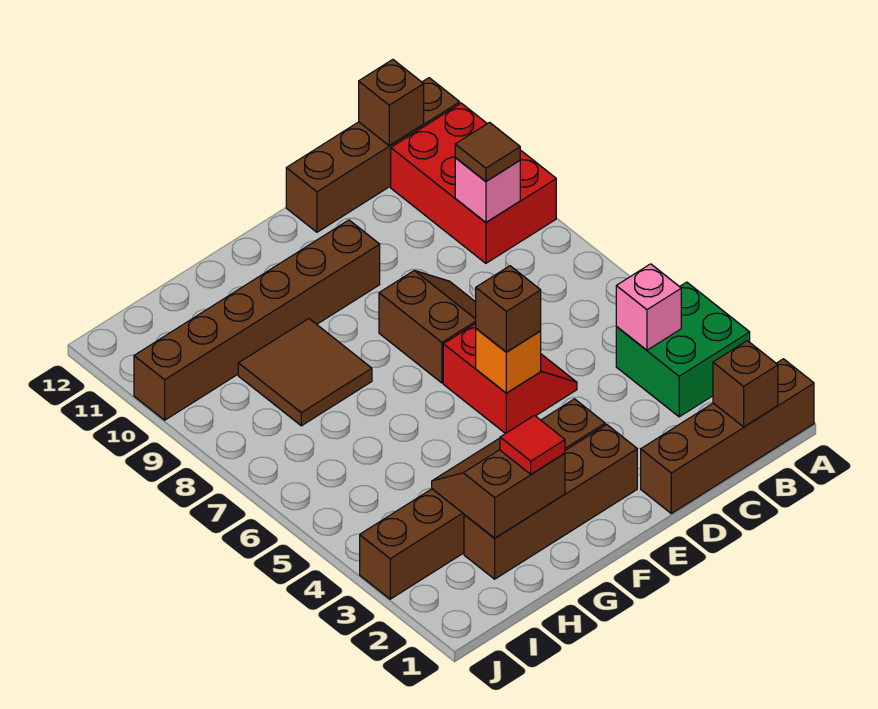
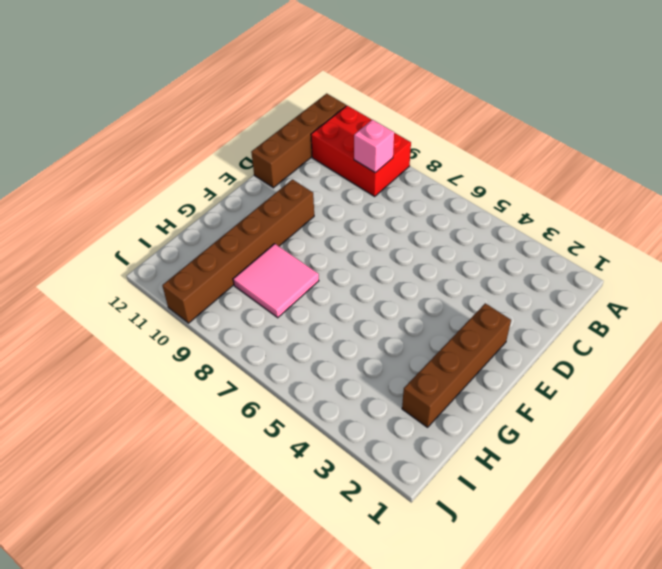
pink tile G8:H9 level 1 -> brown tile G8:H9 level 1
none -> brown brick A1:D1 level 1
none -> green brick A3:B4 level 1
none -> red slope D5:E6 level 1 top E

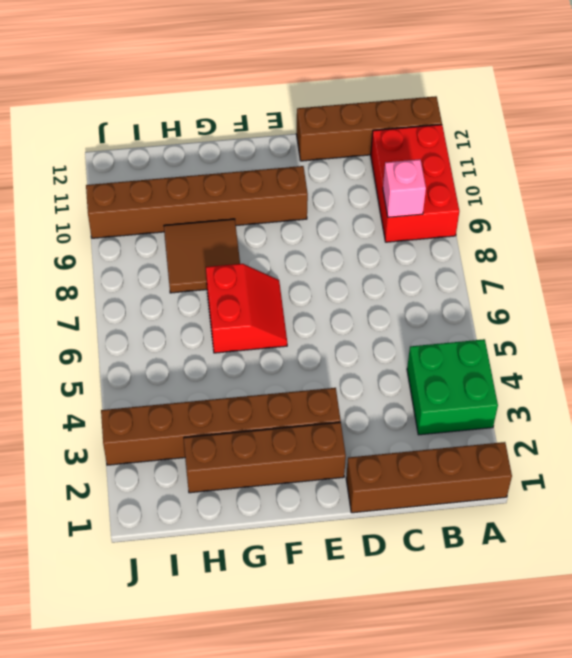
red slope F6:G7 level 1 top G -> red slope D5:E6 level 1 top E
none -> brown slope D7:E8 level 1 top E
none -> brown brick B1 level 2
none -> pink brick B4 level 2

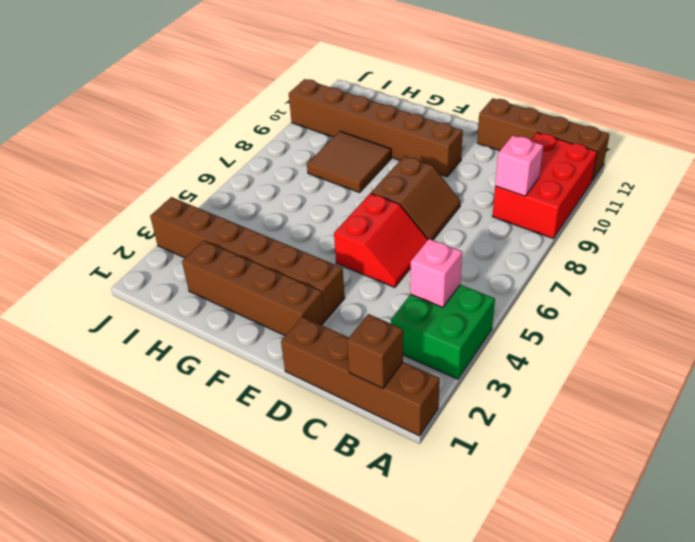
none -> brown brick B12 level 2
none -> orange brick E5 level 2
none -> brown slope G2:H3 level 2 top 2

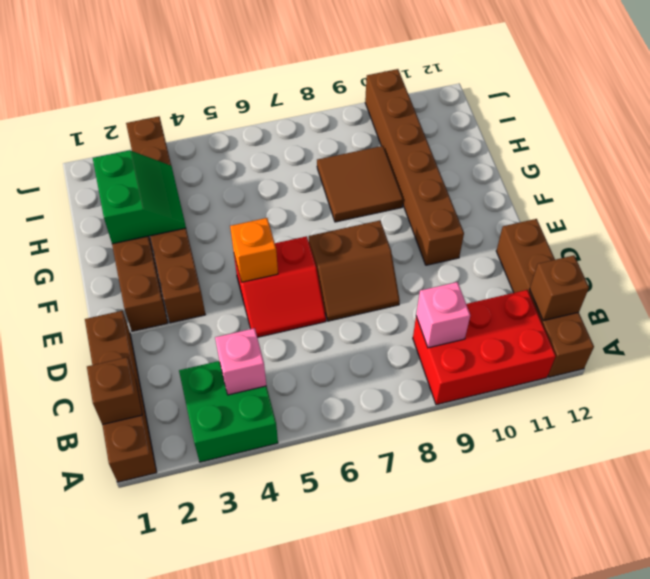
green slope G2:H3 level 2 top 2 -> brown slope G2:H3 level 2 top 2
none -> brown tile B9 level 3
none -> brown brick E5 level 3
none -> red tile G2 level 3

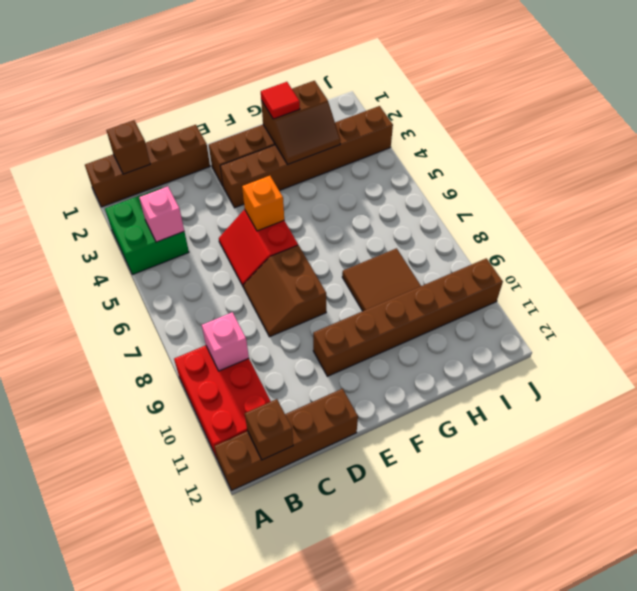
none -> brown tile B9 level 3
none -> brown brick E5 level 3

